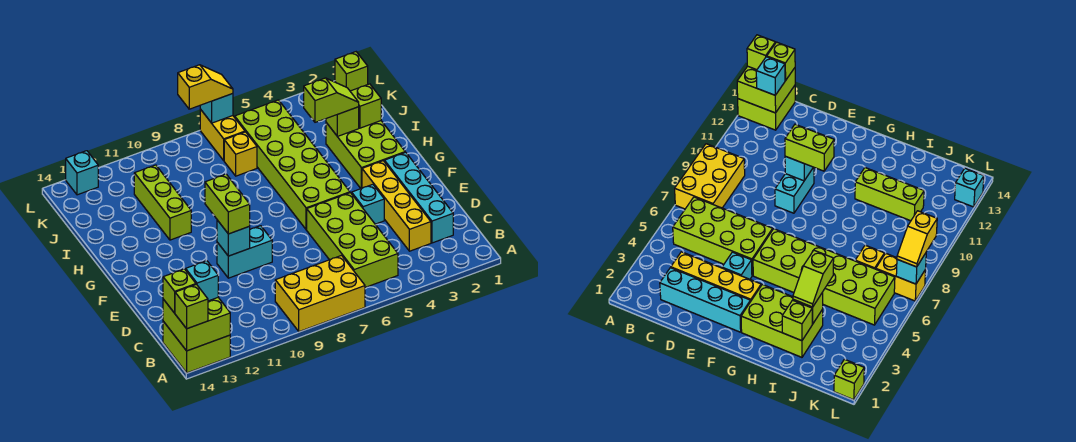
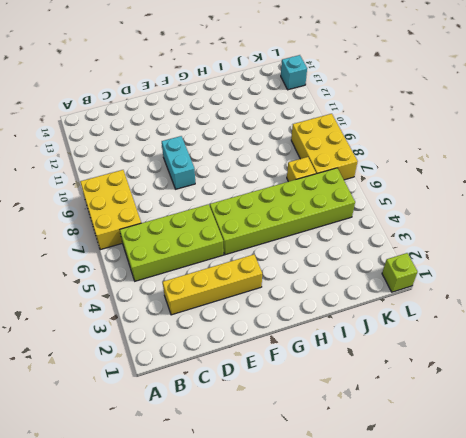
yellow brick K7:L9 level 1 -> yellow brick K7:L7 level 1
none -> lime brick A13:B14 level 1
none -> cyan brick C2:F2 level 1
none -> cyan brick E4 level 1

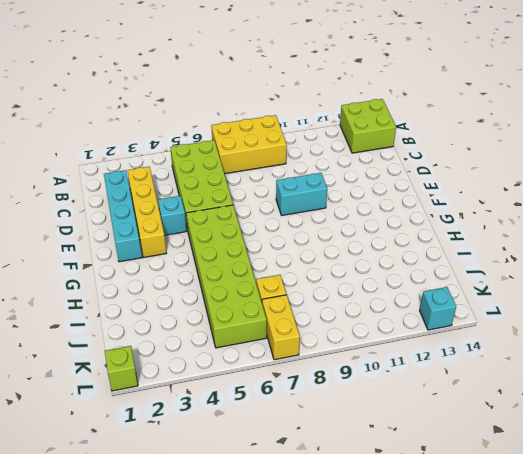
none -> lime brick G2:I3 level 1
none -> lime brick H11:J11 level 1
none -> lime brick A13:B14 level 2

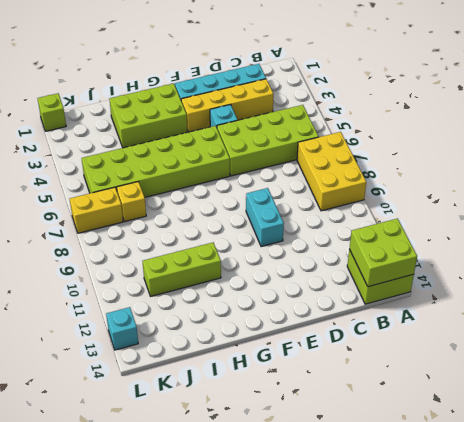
none -> cyan brick E10 level 2
none -> lime brick I2 level 2
none -> lime brick I3 level 2

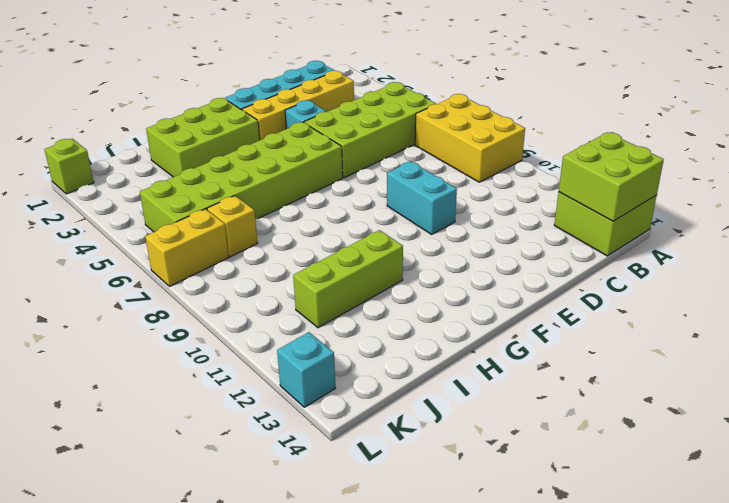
none -> cyan brick E10 level 2
none -> lime brick I2 level 2
none -> lime brick I3 level 2

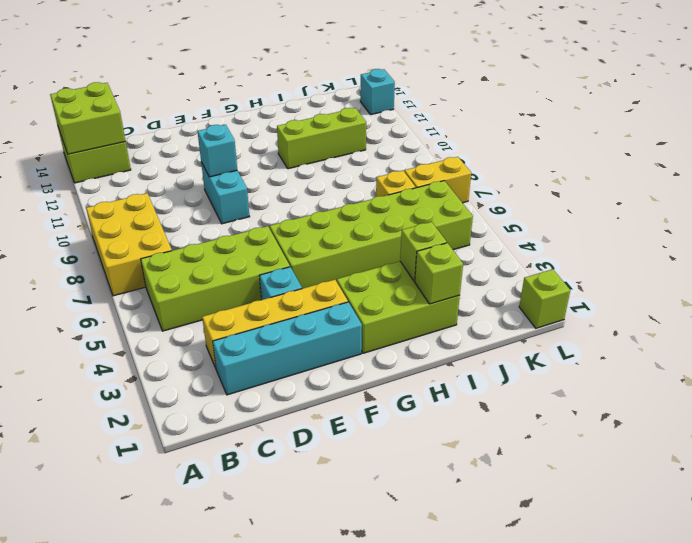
none -> cyan brick L7 level 2
none -> lime brick A14 level 3
none -> cyan brick B13 level 3

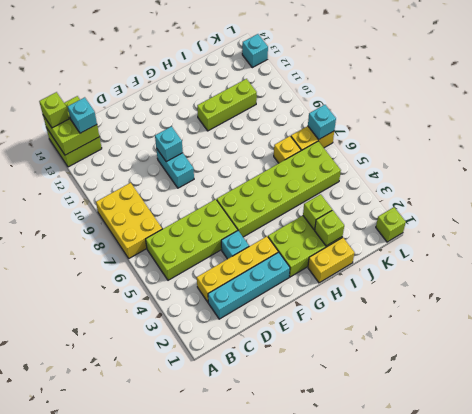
yellow brick H1:I1 level 1 -> none
none -> lime brick B14 level 3
none -> lime brick E10:F10 level 3
none -> lime slope I3:I4 level 3 top 4

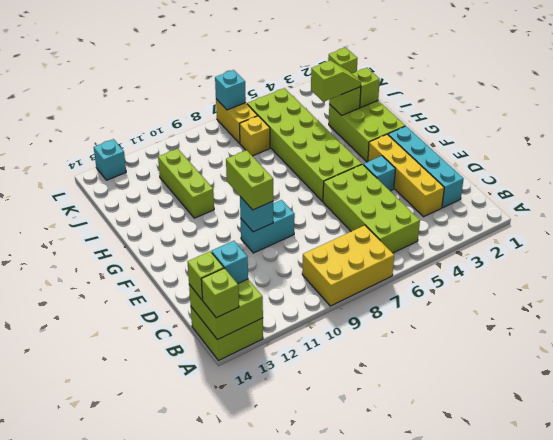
none -> yellow slope L7:L8 level 3 top 8

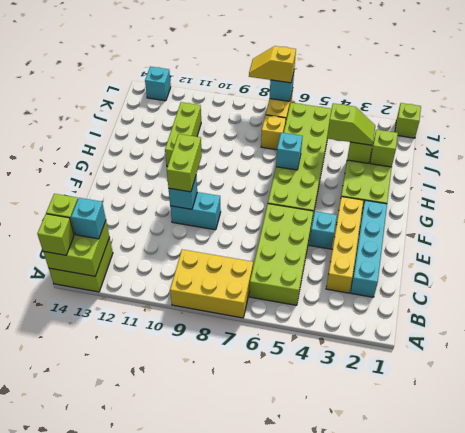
cyan brick H6 level 2 -> none
yellow slope L7:L8 level 3 top 7 -> yellow slope L7:L8 level 3 top 8

